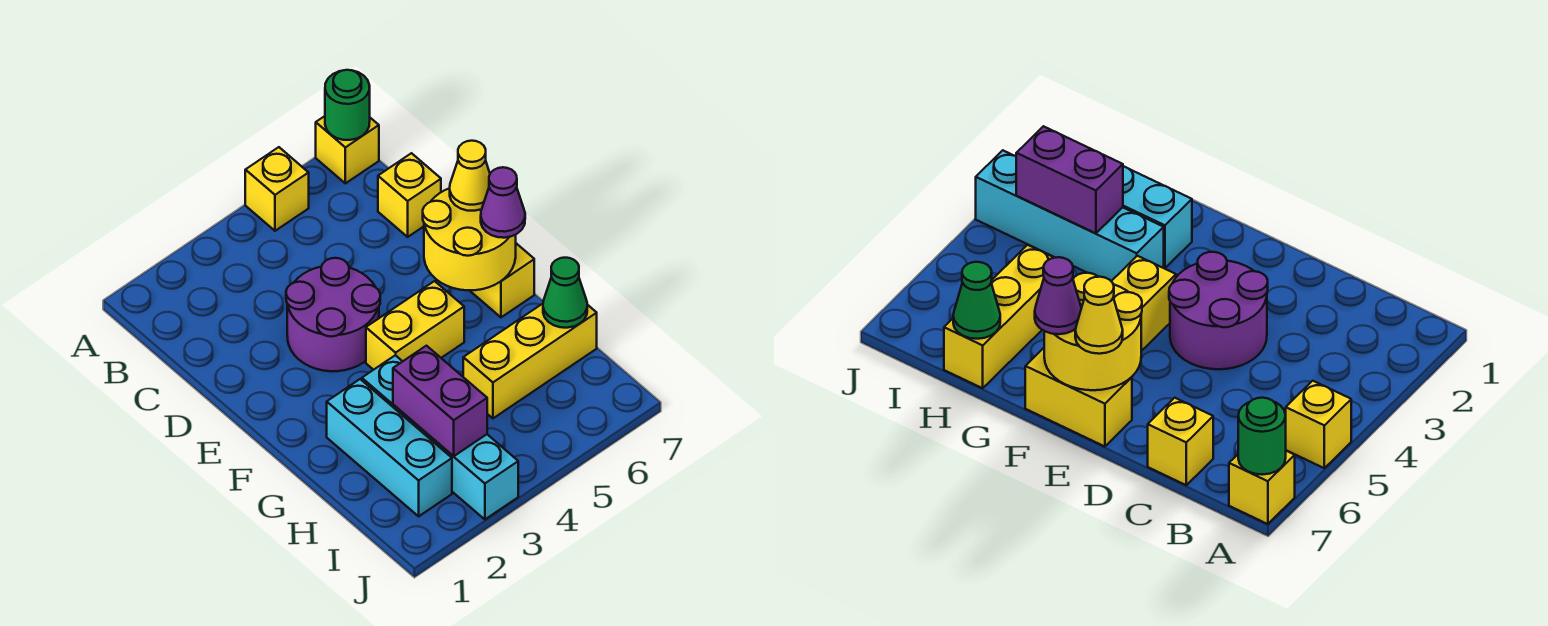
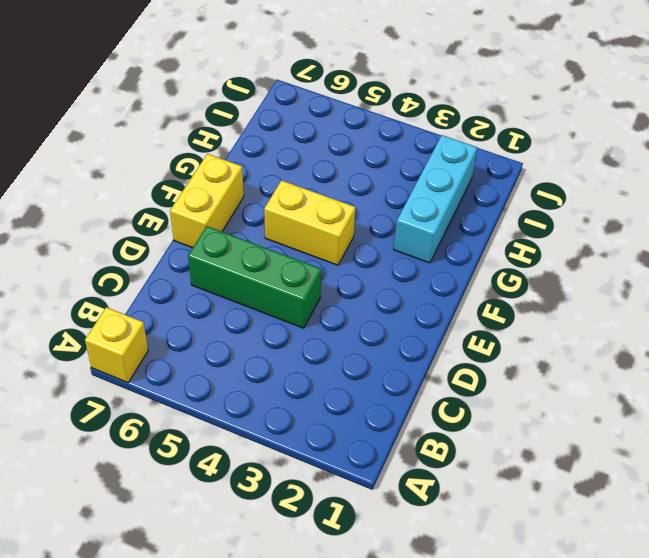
green brick D4:D6 level 1 -> purple round brick D3:E4 level 1
none -> yellow brick A5 level 1
none -> yellow brick C7 level 1
none -> cyan brick G3:J3 level 1

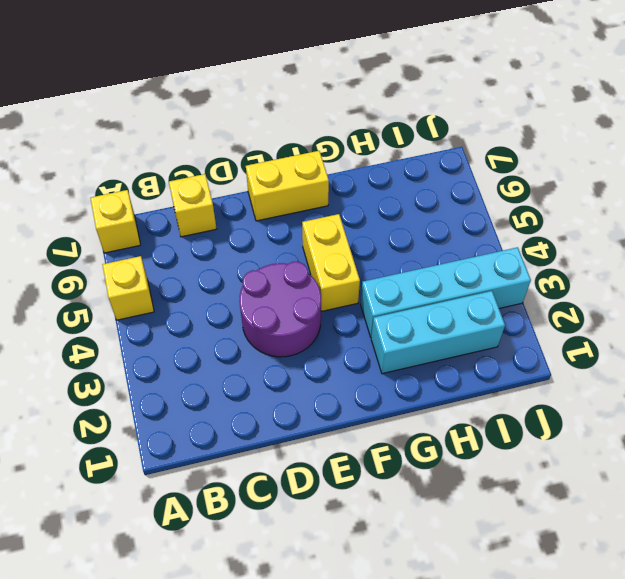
none -> yellow brick H5:H7 level 1
none -> green round brick A7 level 2
none -> yellow round brick E6:F7 level 2

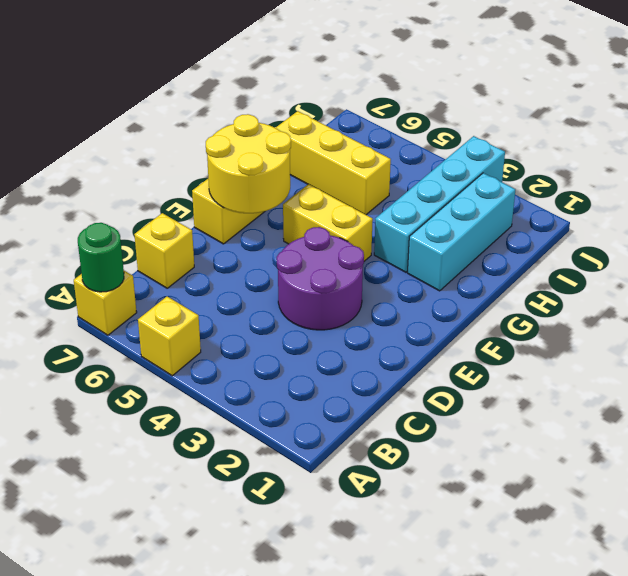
none -> purple brick H3:I3 level 2
none -> green cone H7 level 2
none -> yellow cone E7 level 3

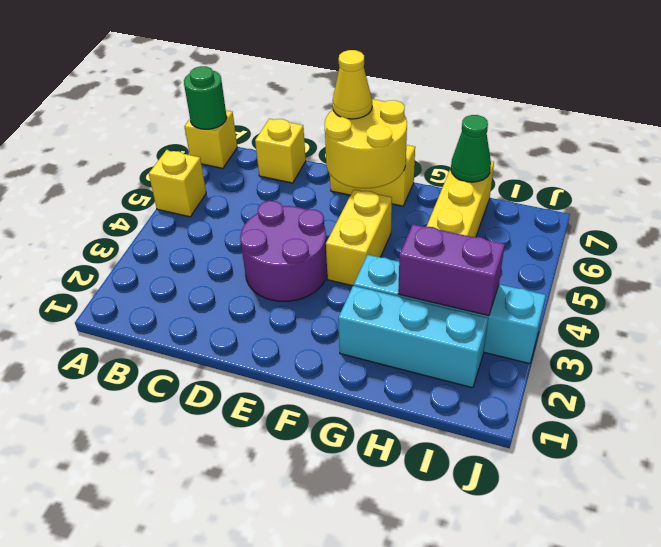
none -> purple cone F7 level 3

